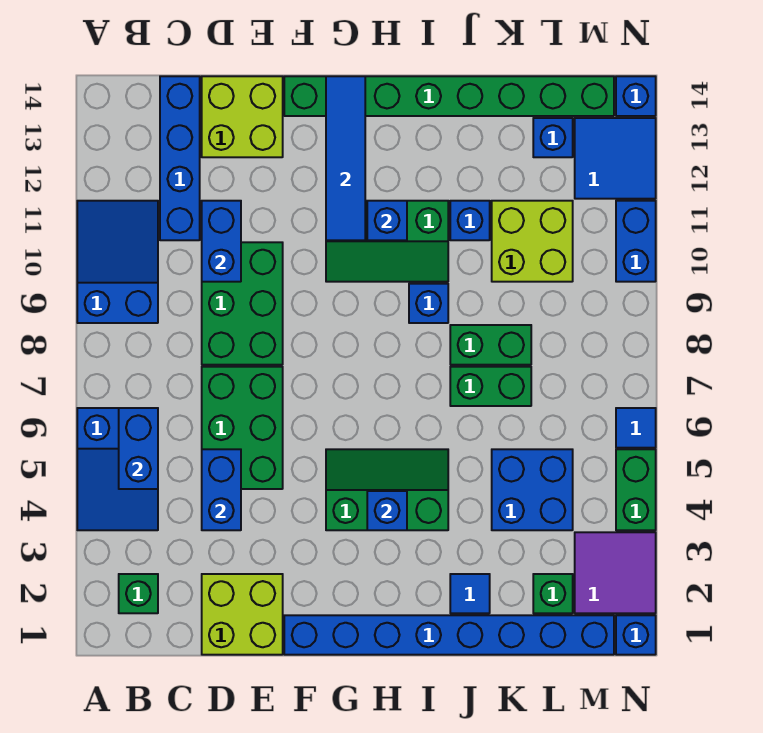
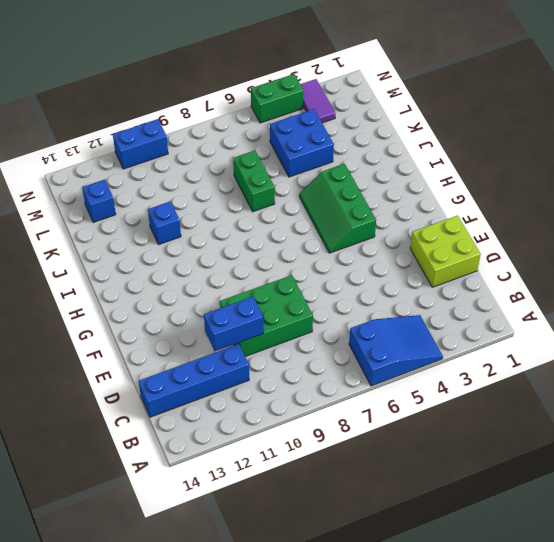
purple tile M3:N3 level 1 -> purple tile M2:N3 level 1
none -> blue slope A9:B11 level 1 top 9
none -> green brick B2 level 1
none -> green brick D5:E7 level 1
none -> lime brick D13:E14 level 1

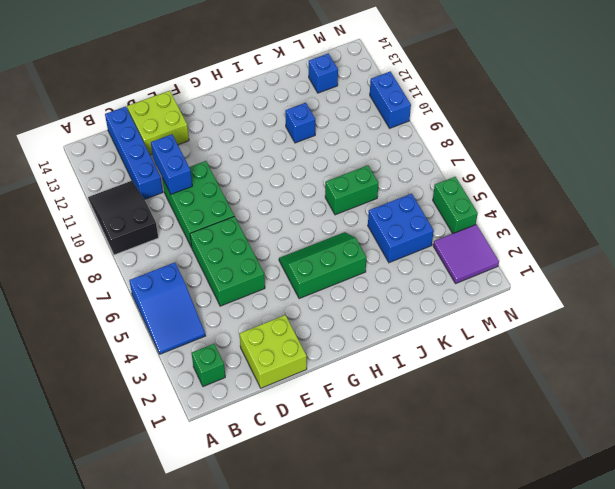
black slope A9:B11 level 1 top 9 -> blue slope A9:B11 level 1 top 9
none -> blue brick F1:M1 level 1
none -> green brick F14:M14 level 1
none -> green slope G10:I11 level 1 top 11
none -> blue brick I9 level 1

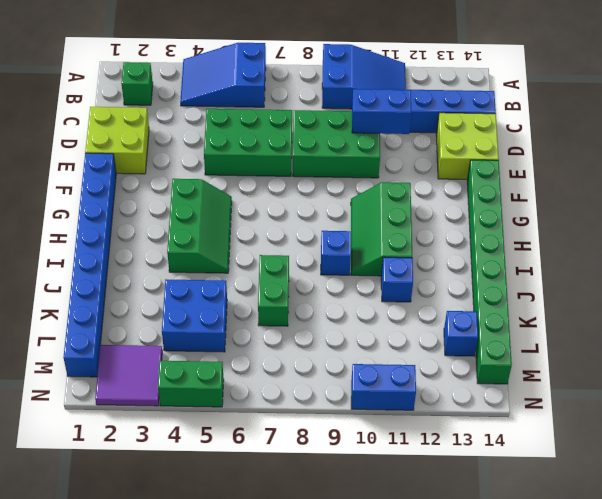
none -> blue tile J2 level 1
none -> green brick J8:K8 level 1
none -> lime brick K10:L11 level 1
none -> green brick L2 level 1

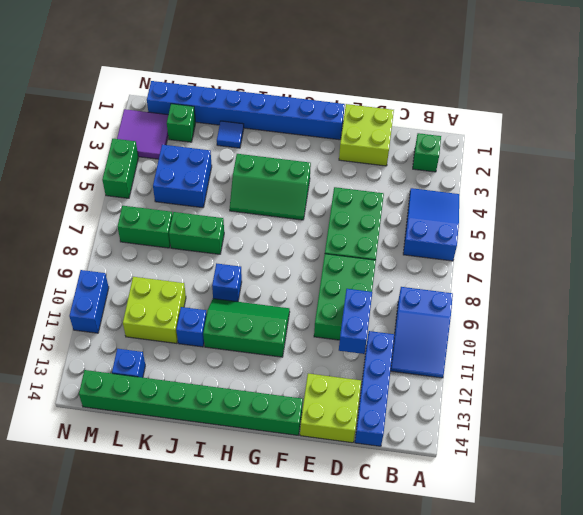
green brick L7:M7 level 1 -> green brick J8:K8 level 1
none -> blue tile M12:N13 level 1
none -> blue brick N1 level 1
none -> blue tile N6 level 1
none -> blue brick N14 level 1

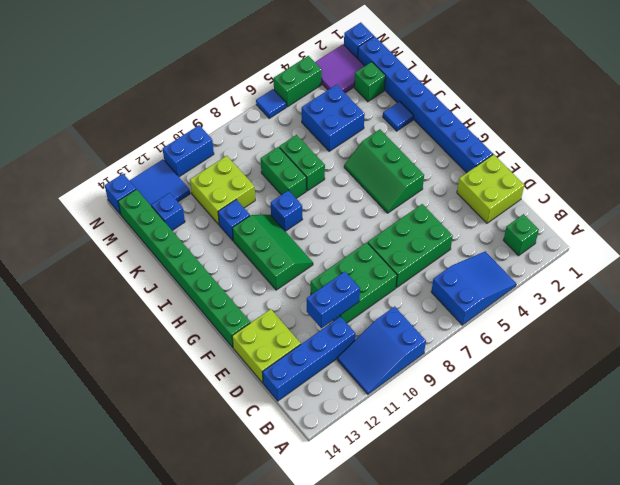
none -> blue brick B5:B6 level 2
none -> blue brick D4:D5 level 2
none -> blue tile G11:G14 level 2
none -> blue brick H4 level 2

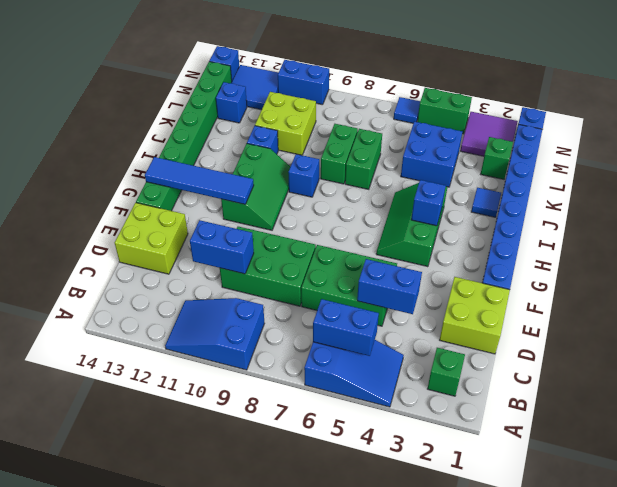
none -> blue brick C11:C14 level 1
none -> blue brick H11 level 2

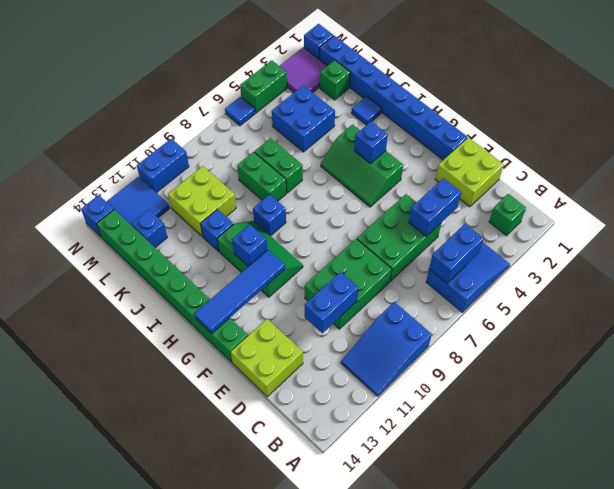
none -> blue brick C11:C14 level 1

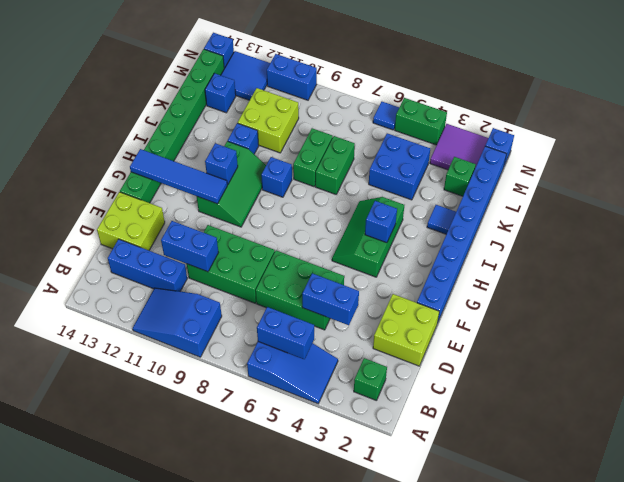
blue brick C11:C13 level 1 -> blue brick C11:C14 level 1

